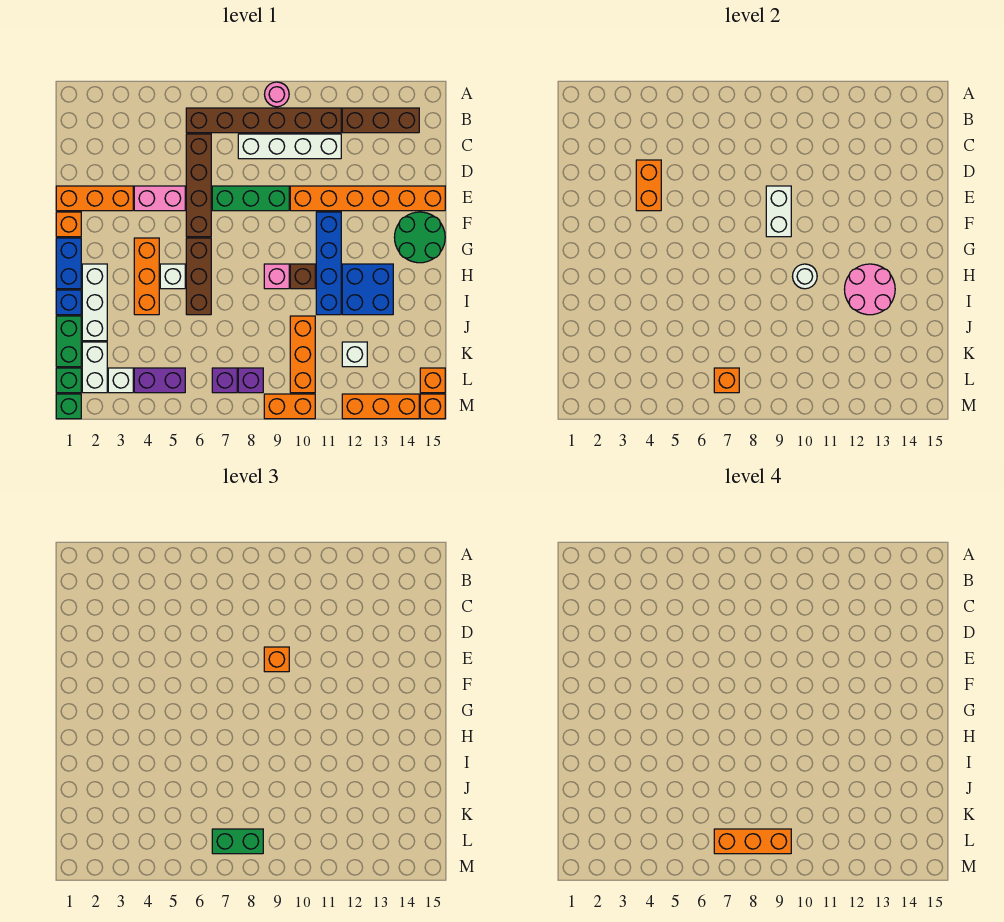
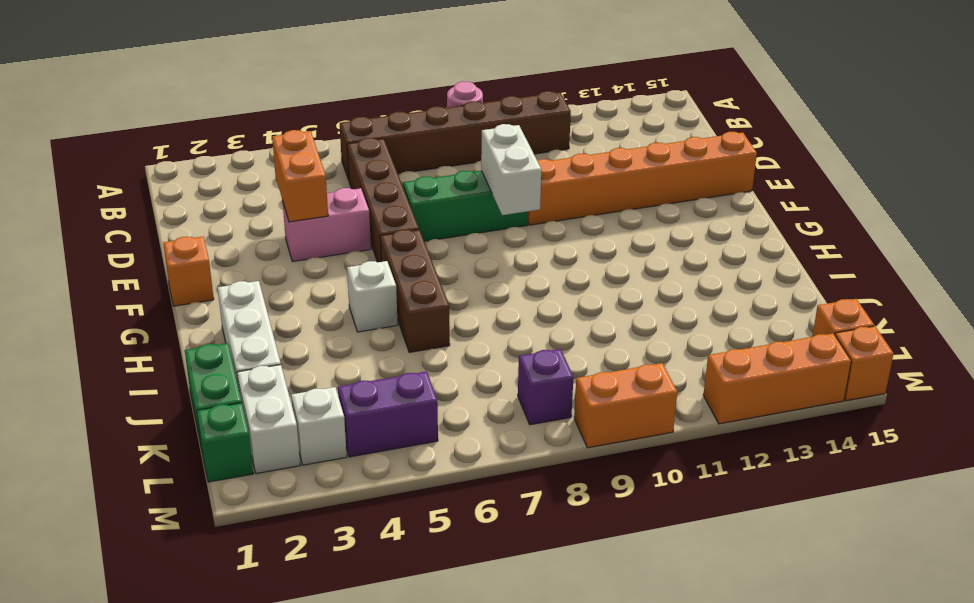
none -> brown brick B12:B14 level 1
none -> white brick C8:C11 level 1
none -> orange brick E1:E3 level 1
none -> blue brick F11:I11 level 1

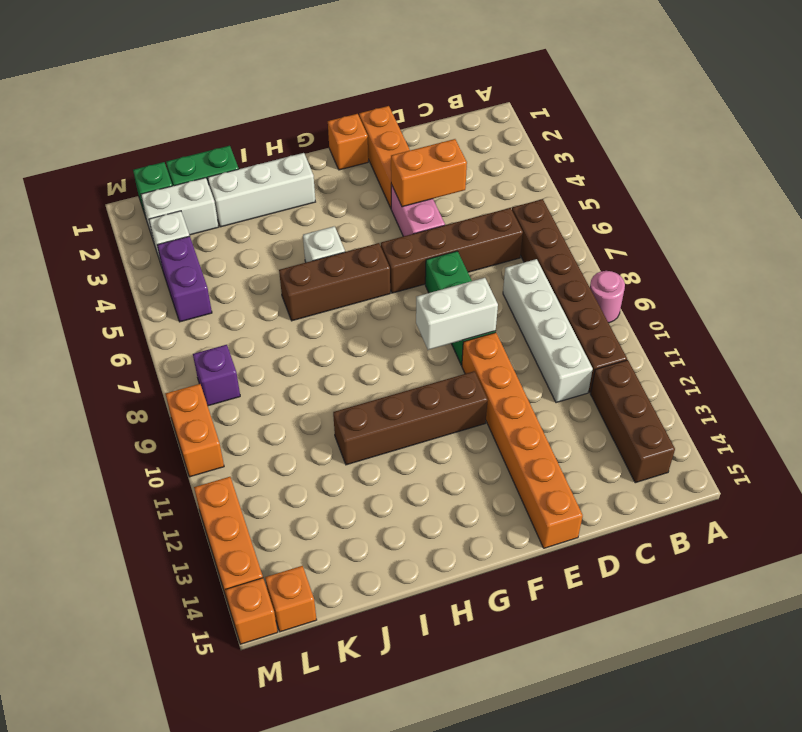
brown brick F11:I11 level 1 -> blue brick F11:I11 level 1
none -> green round brick F14:G15 level 1
none -> blue brick G1:H1 level 1
none -> orange brick G4:I4 level 1
none -> pink brick H9 level 1

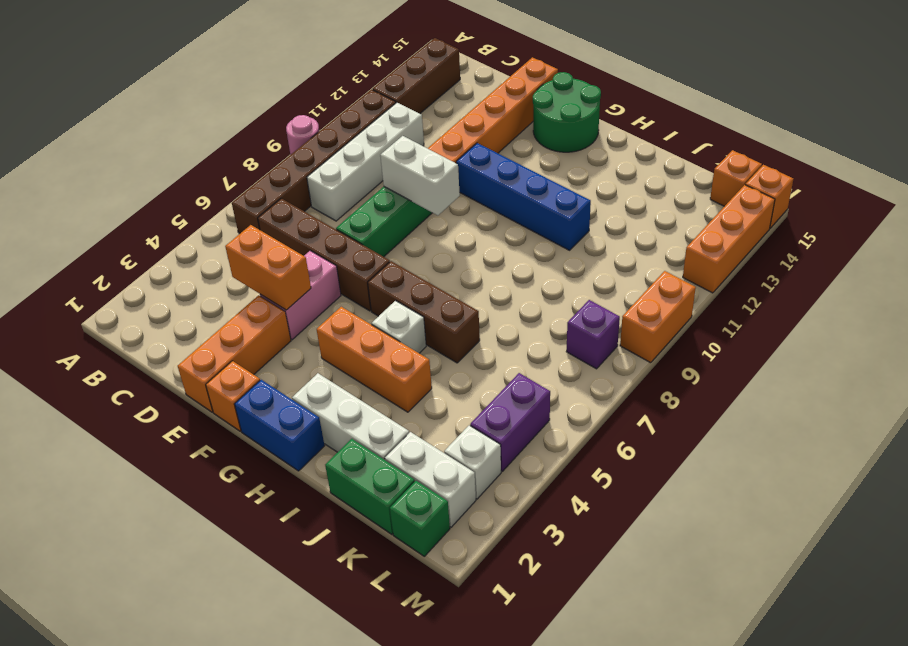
none -> pink brick H9 level 1
none -> brown brick H10 level 1
none -> blue brick H12:I13 level 1
none -> blue brick I1 level 1

